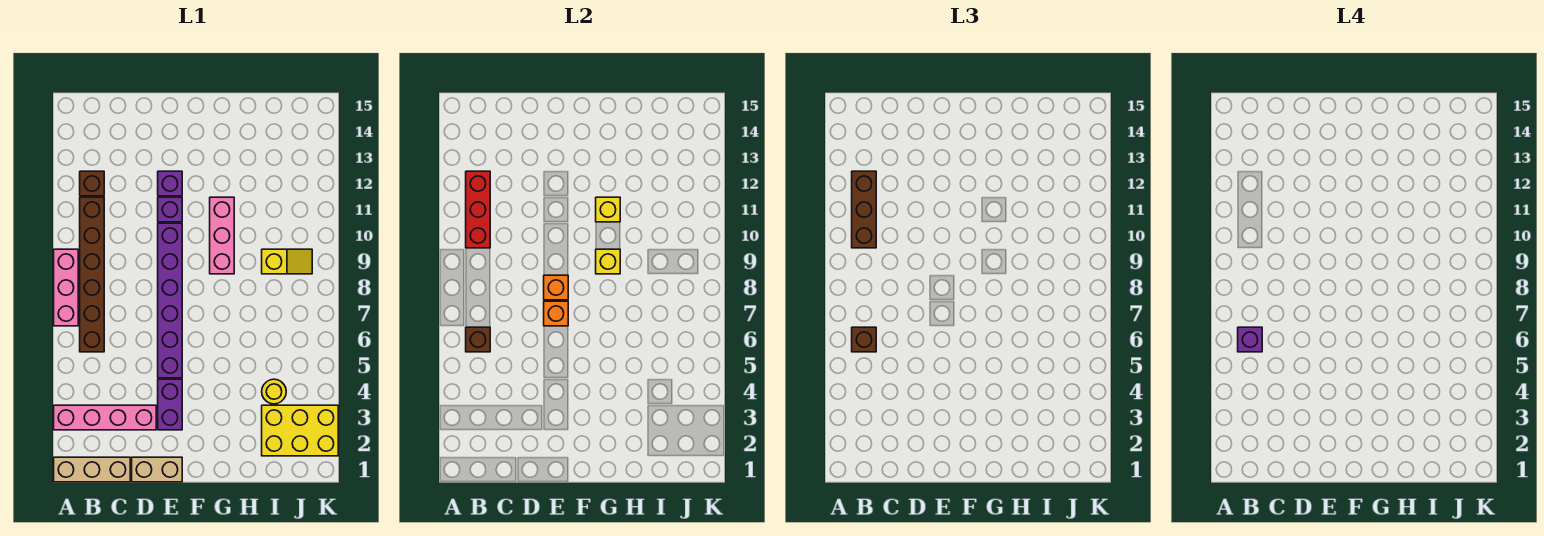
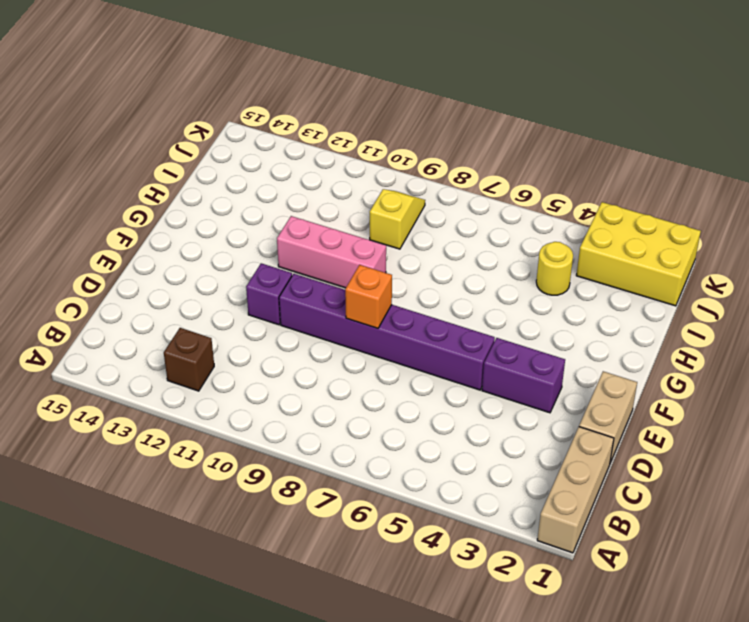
yellow brick J1:K3 level 1 -> yellow brick I2:K3 level 1
none -> pink brick A3:D3 level 1
none -> pink brick A7:A9 level 1
none -> brown brick B6:B11 level 1

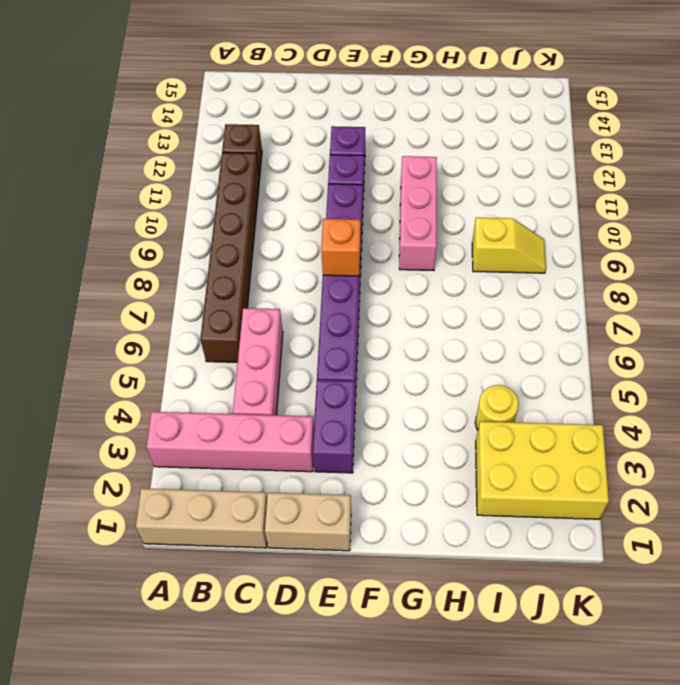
pink brick C4:C6 level 1 -> pink brick A7:A9 level 1
none -> brown brick B6 level 2
none -> red brick B10:B12 level 2
none -> orange brick E7 level 2

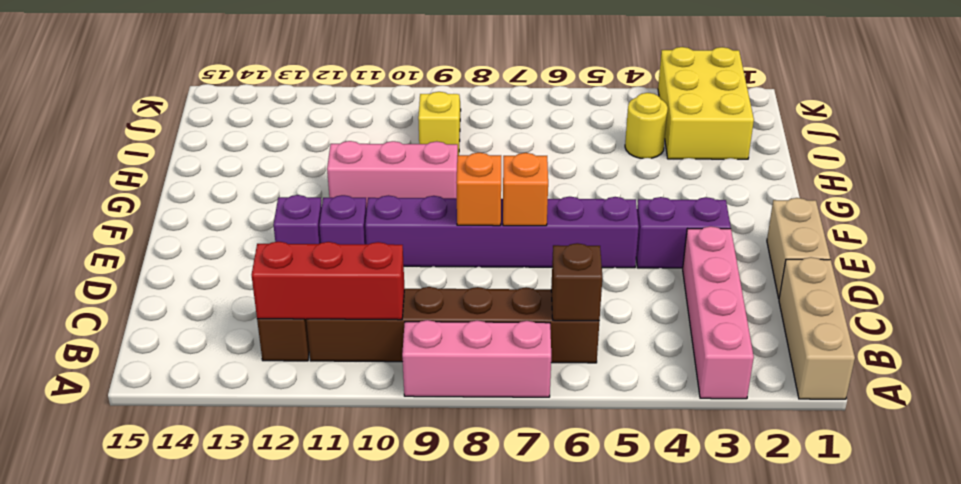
none -> yellow brick G9 level 2
none -> yellow brick G11 level 2
none -> brown brick B6 level 3

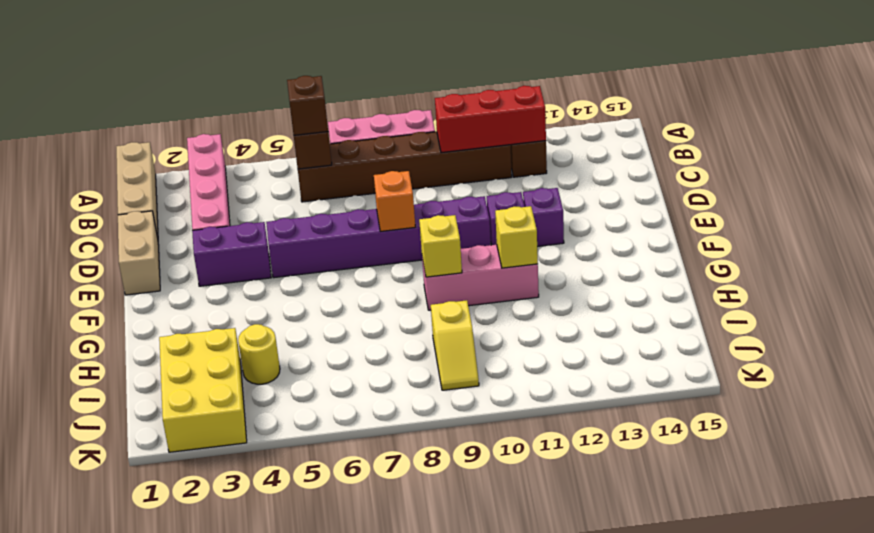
none -> orange brick E7 level 2
none -> brown brick B10:B12 level 3
none -> purple brick B6 level 4

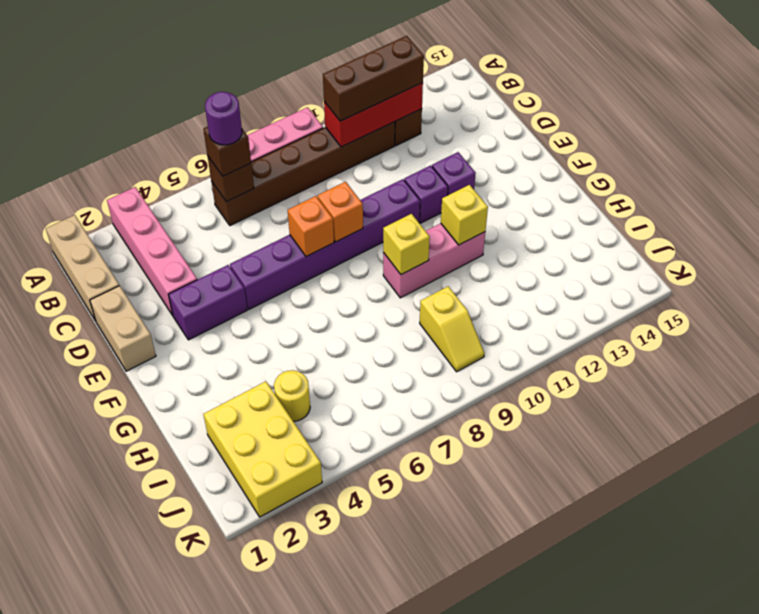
purple round brick B6 level 4 -> purple brick B6 level 4

